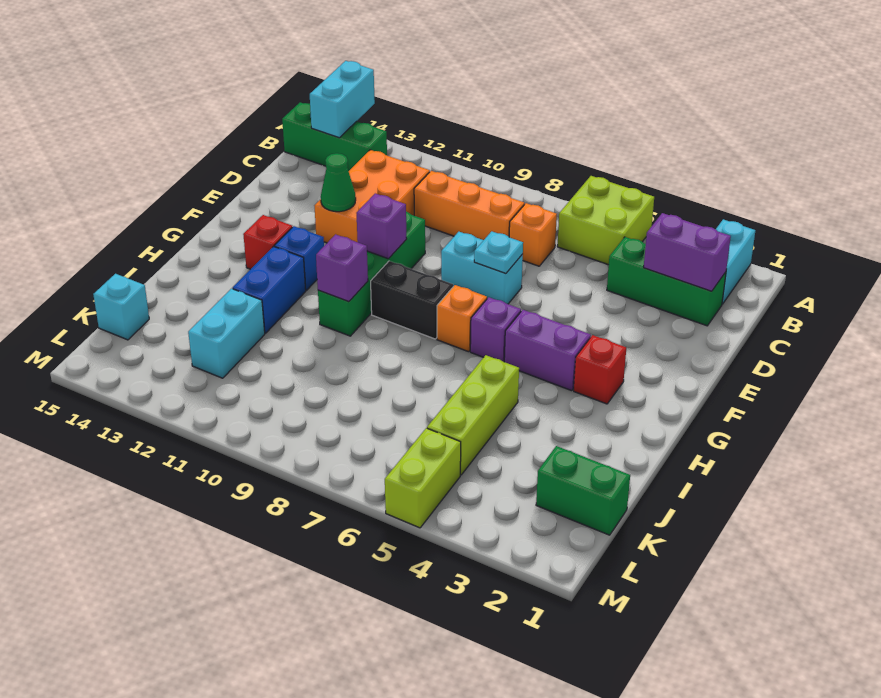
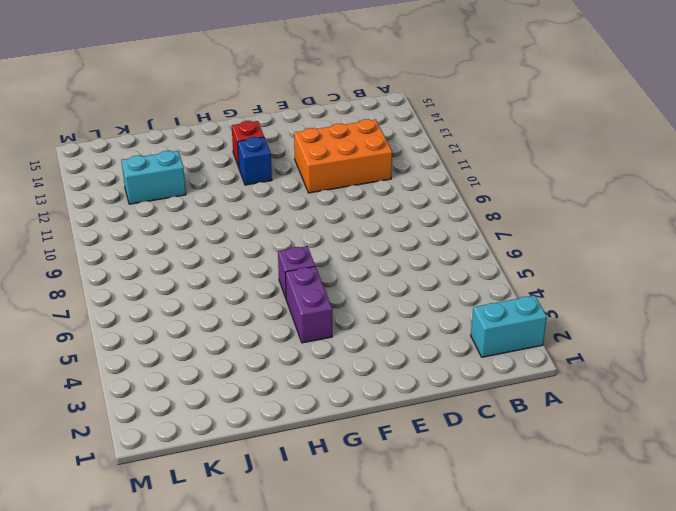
none -> lime brick A5:B6 level 1
none -> green brick B13:B15 level 1
none -> green brick C2:C4 level 1

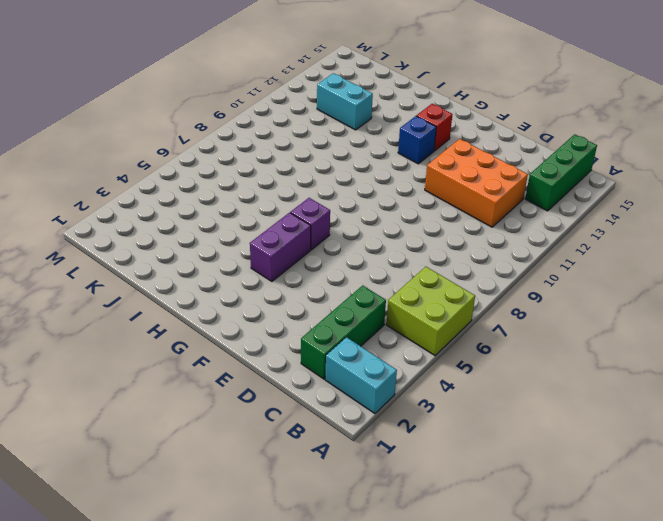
none -> orange brick C7 level 1
none -> orange brick C8:C10 level 1
none -> cyan brick E7:E8 level 1

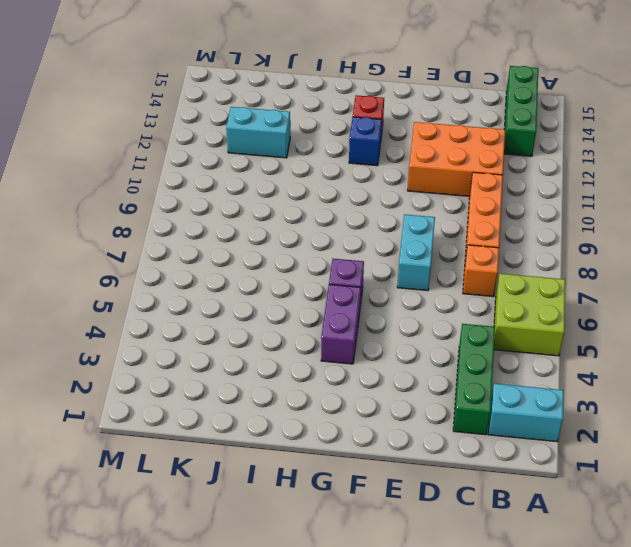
none -> green brick E10:H10 level 1
none -> red brick G3 level 1
none -> orange brick G7 level 1

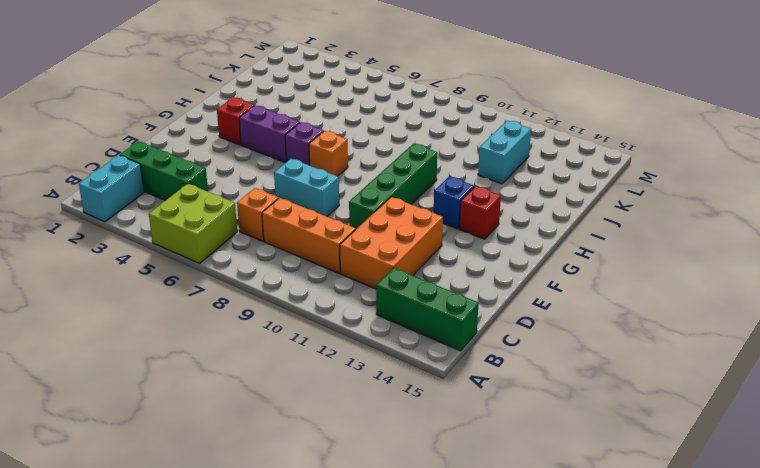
none -> black brick G8:G9 level 1
none -> blue brick H12:I12 level 1
none -> lime brick I5:K5 level 1

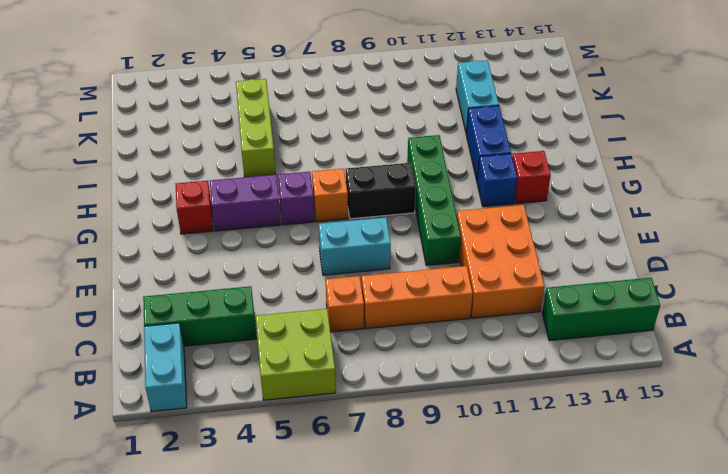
none -> green brick K1:K2 level 1
none -> cyan brick K15 level 1
none -> lime brick L5:M5 level 1

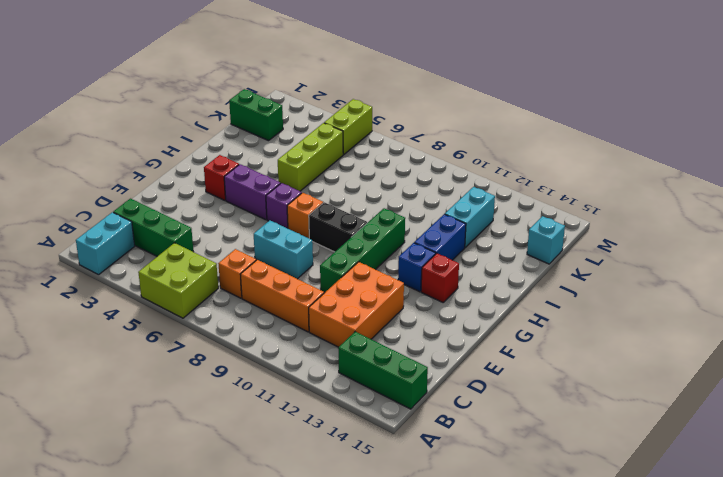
none -> cyan brick A14:B14 level 2
none -> purple brick C2:C3 level 2
none -> cyan plate E7 level 2

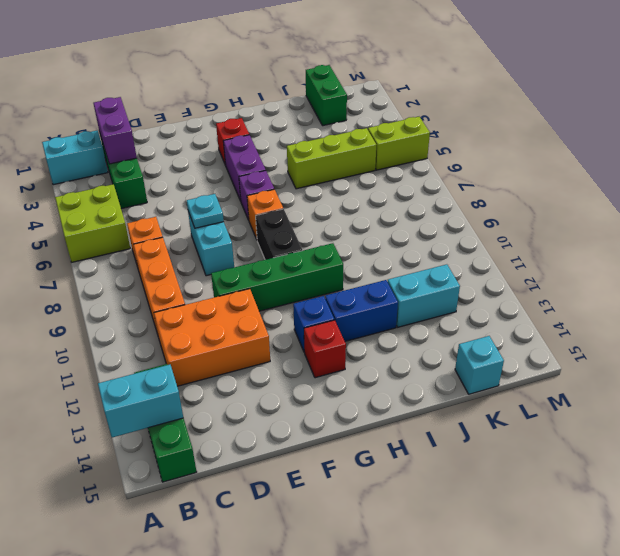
none -> green cone E12 level 2
none -> purple brick F10 level 2
none -> purple brick H10 level 2

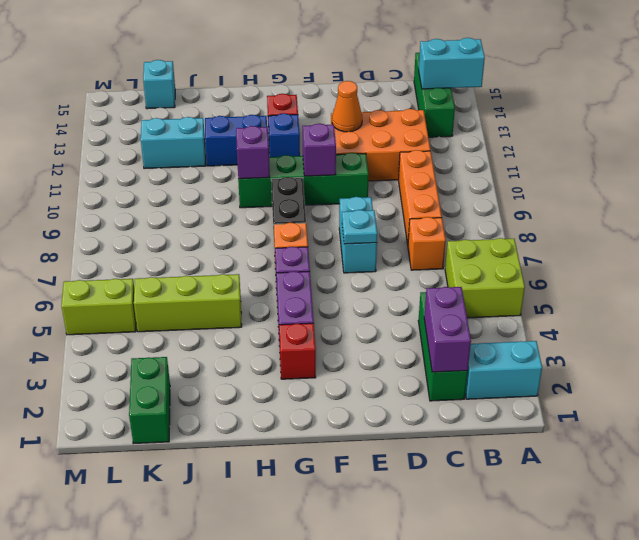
orange cone E12 level 2 -> green cone E12 level 2

